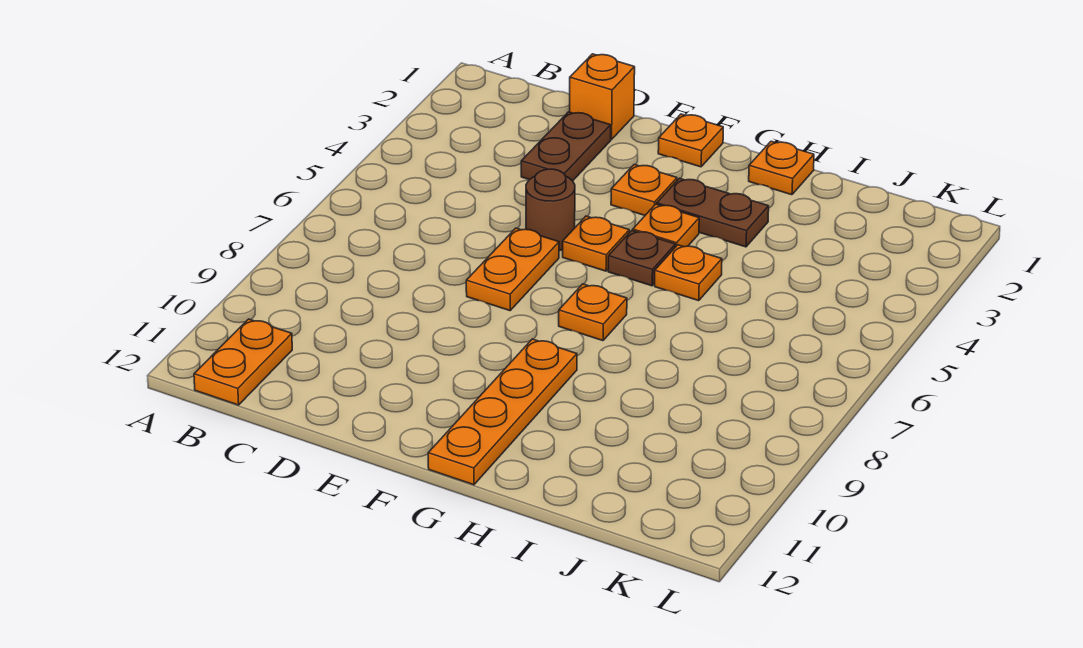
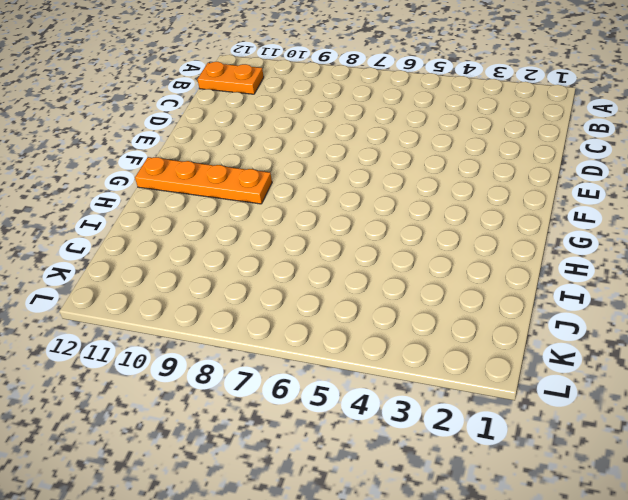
none -> orange brick D1 level 1
none -> brown plate D2:D3 level 1
none -> brown round brick E5 level 1

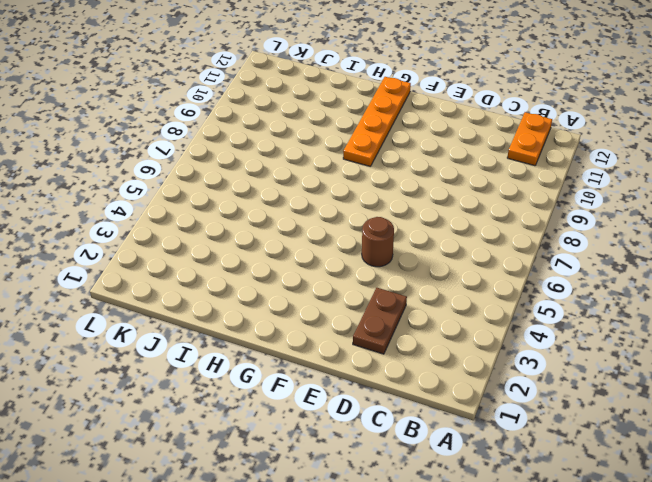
none -> orange brick D1 level 1
none -> orange plate E6:E7 level 1
none -> orange plate F1 level 1

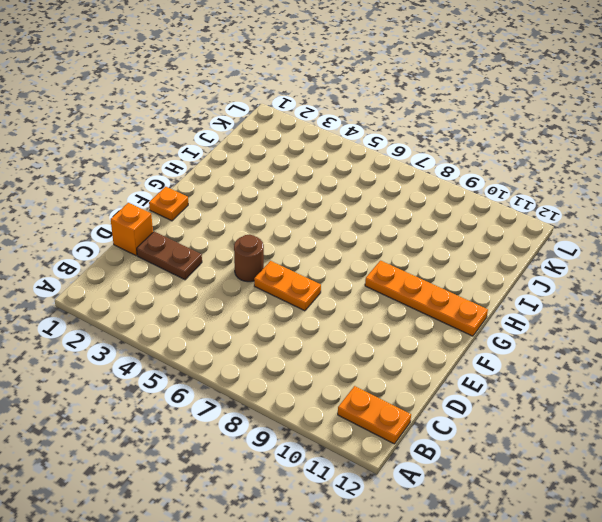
none -> orange plate F3 level 1
none -> orange plate F5 level 1
none -> brown plate G3:H3 level 1

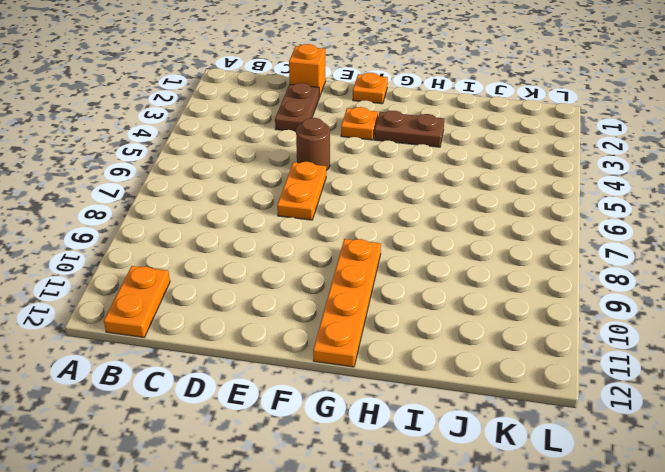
none -> orange plate F5 level 1
none -> orange plate G4 level 1
none -> brown plate G5 level 1

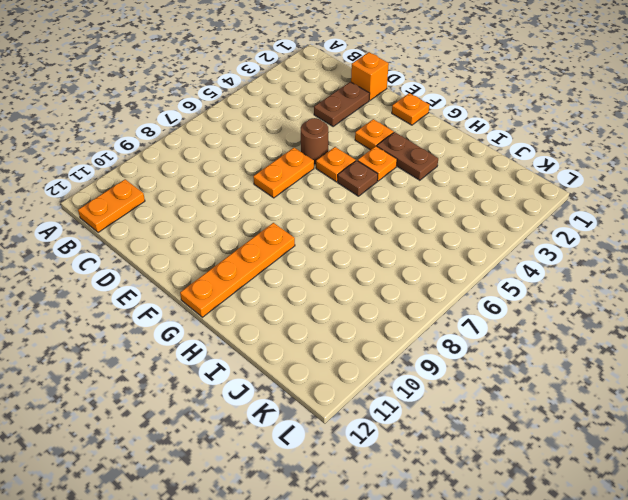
none -> orange plate G7 level 1
none -> orange plate H1 level 1
none -> orange plate H5 level 1

